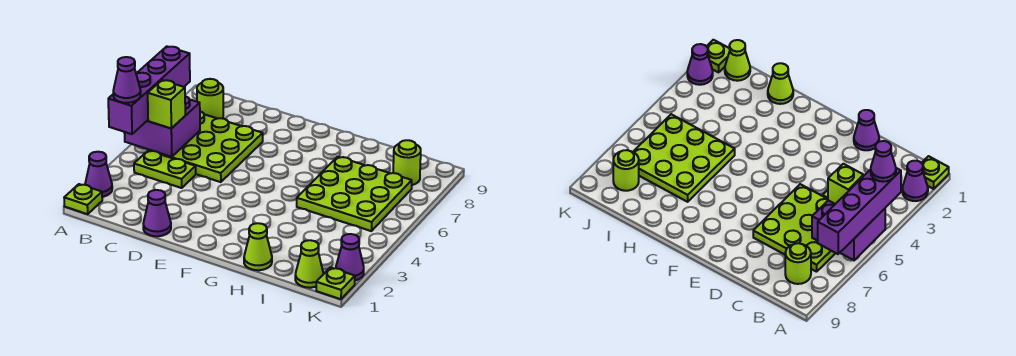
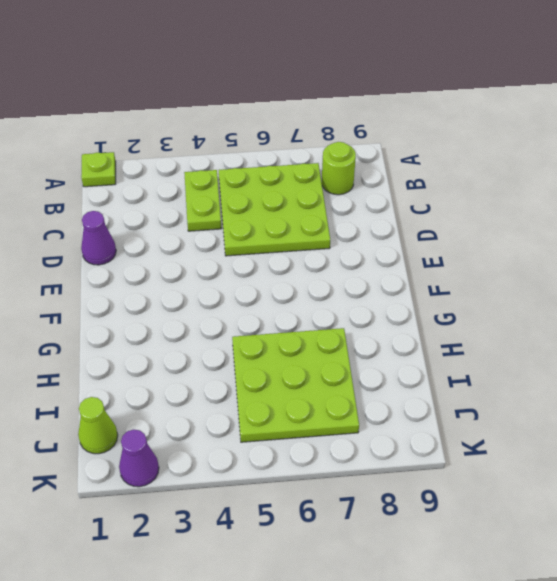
none -> purple cone A2 level 1
none -> lime cone H1 level 1
none -> lime round brick J8 level 1

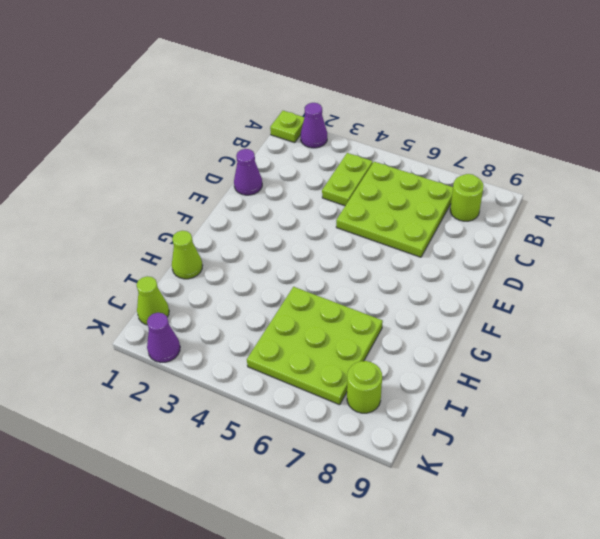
none -> lime plate K1 level 1
none -> purple brick A5:B6 level 2
none -> purple brick A4:A7 level 3

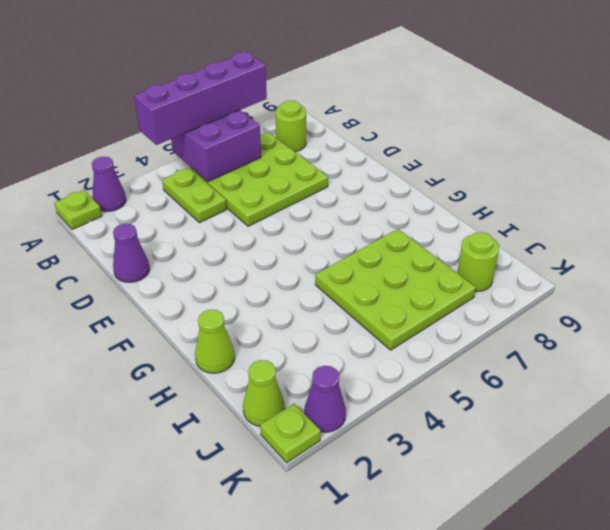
none -> lime brick B5 level 3
none -> purple cone A4 level 4

